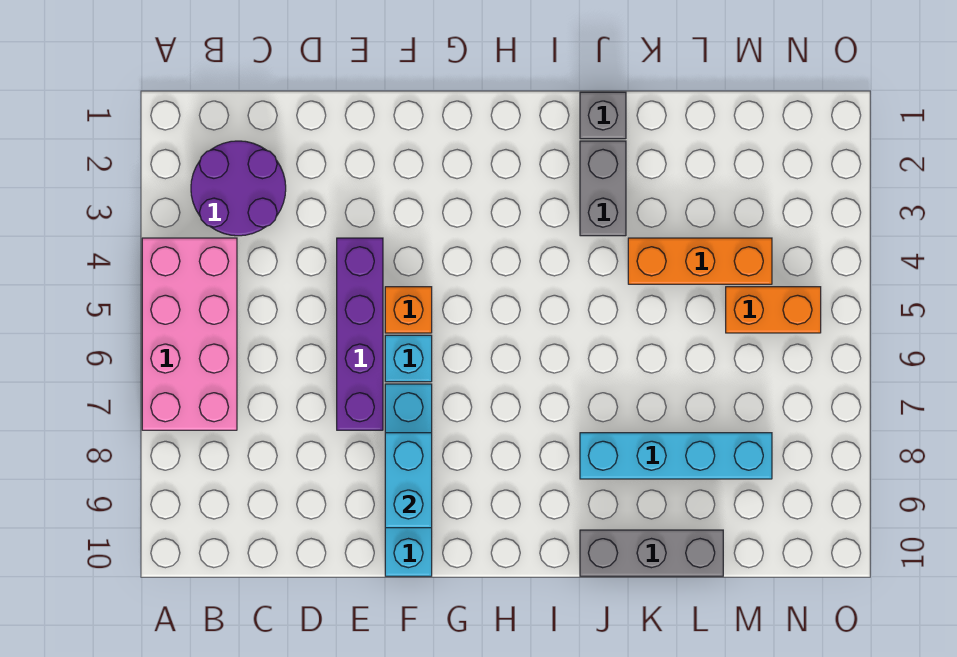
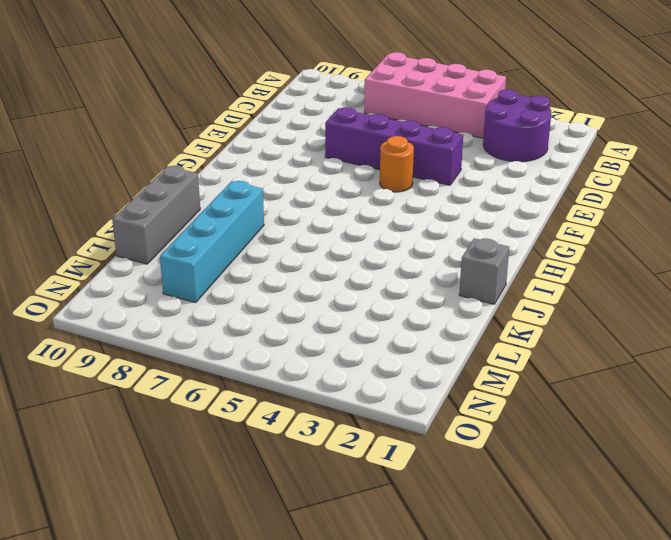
orange round brick F5 level 1 -> orange brick F5 level 1
none -> cyan brick F6 level 1
none -> cyan brick F7:F10 level 1
none -> grey brick J2:J3 level 1

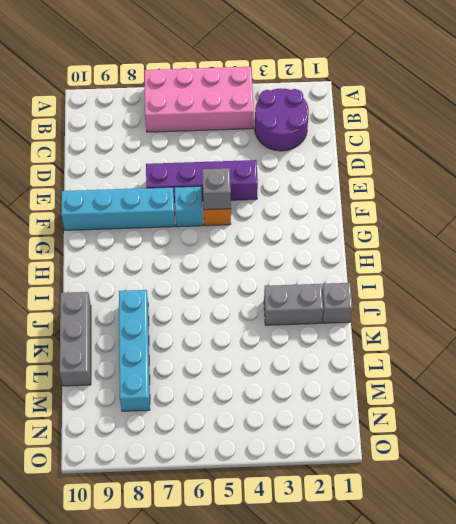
grey brick F5 level 2 -> none
none -> orange brick K4:M4 level 1
none -> orange brick M5:N5 level 1
none -> cyan brick F8:F9 level 2

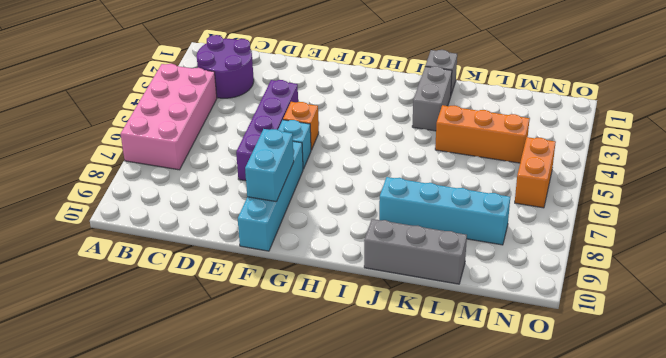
orange brick N5:N6 level 1 -> orange brick M5:N5 level 1

